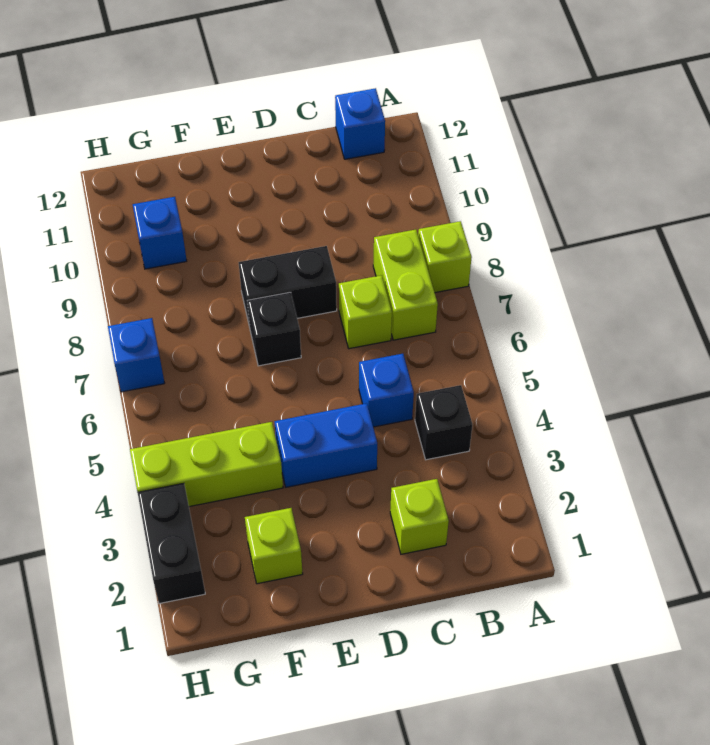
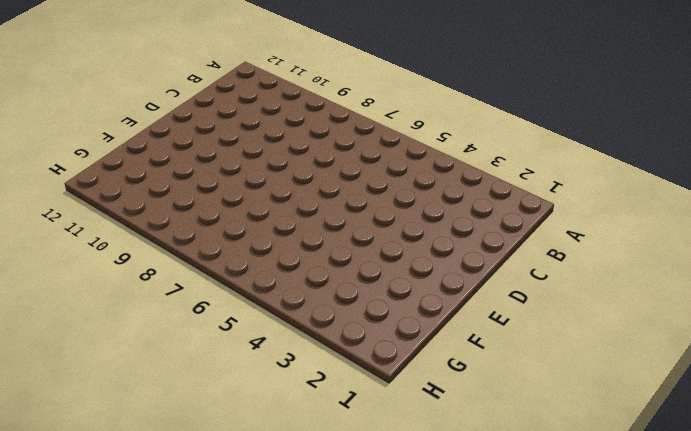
none -> lime brick A8 level 1
none -> black brick B4 level 1
none -> lime brick B7:B8 level 1

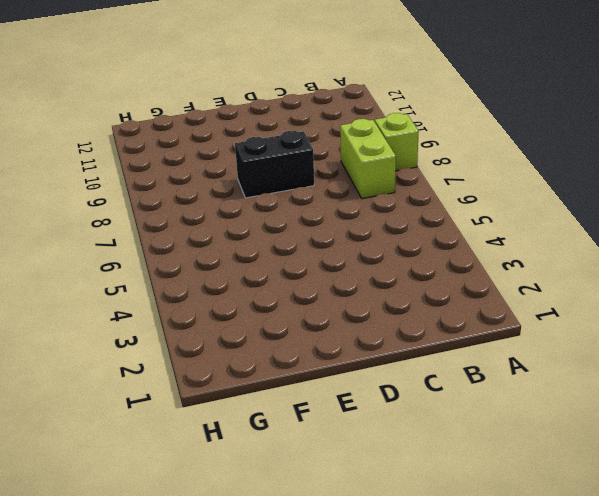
none -> black brick B4 level 1
none -> blue brick B12 level 1
none -> lime brick C2 level 1

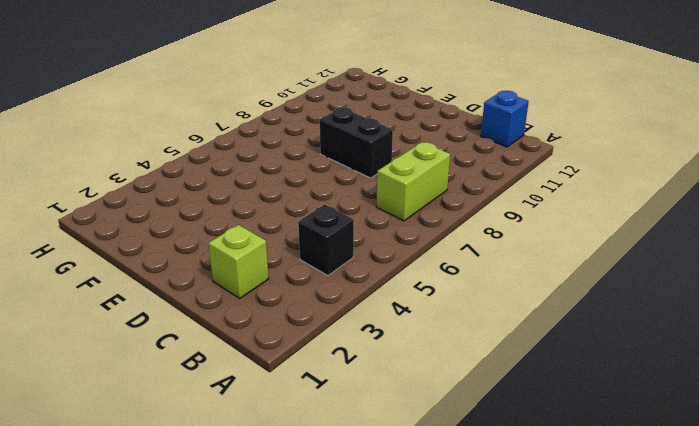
none -> lime brick A8 level 1
none -> blue brick C5 level 1
none -> lime brick C7 level 1

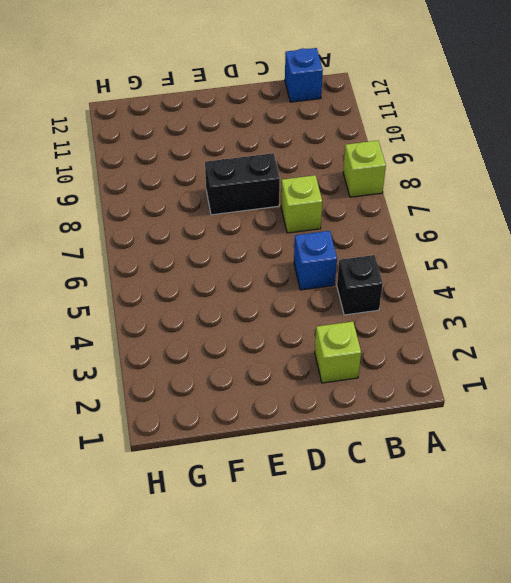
none -> lime brick B7:B8 level 1
none -> blue brick D4:E4 level 1
none -> black brick E7 level 1

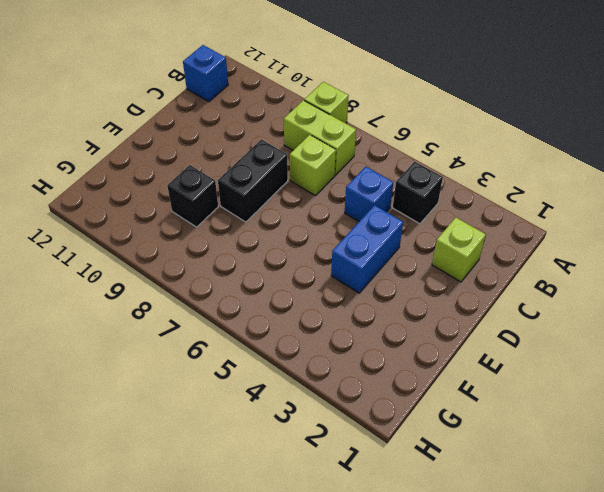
black brick F9 level 1 -> black brick E7 level 1
none -> lime brick F2 level 1
none -> lime brick F4:H4 level 1
none -> blue brick G10 level 1

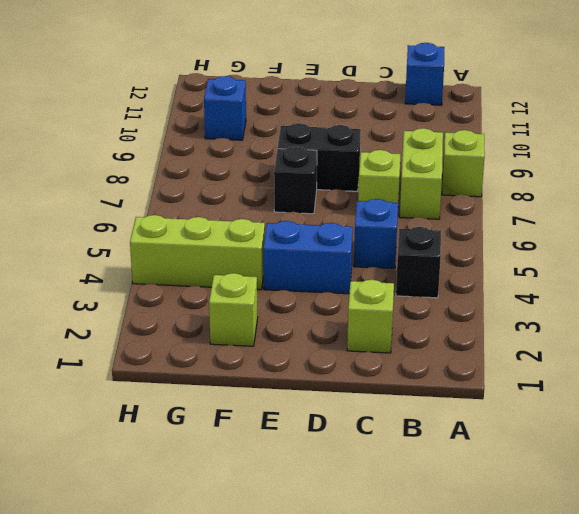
none -> black brick H2:H3 level 1
none -> blue brick H7 level 1

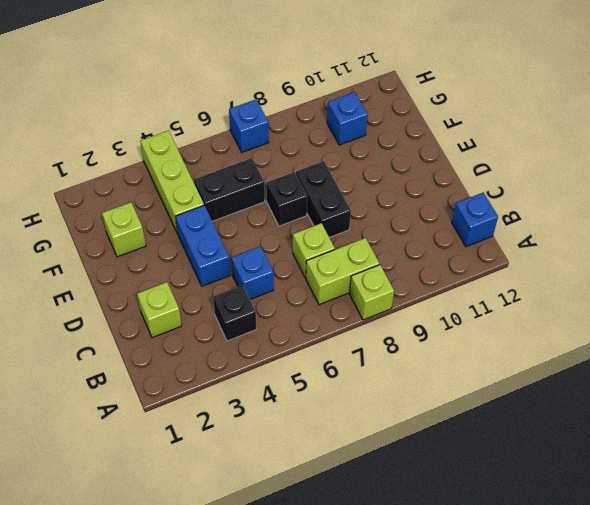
black brick F5:F6 level 1 -> black brick H2:H3 level 1

